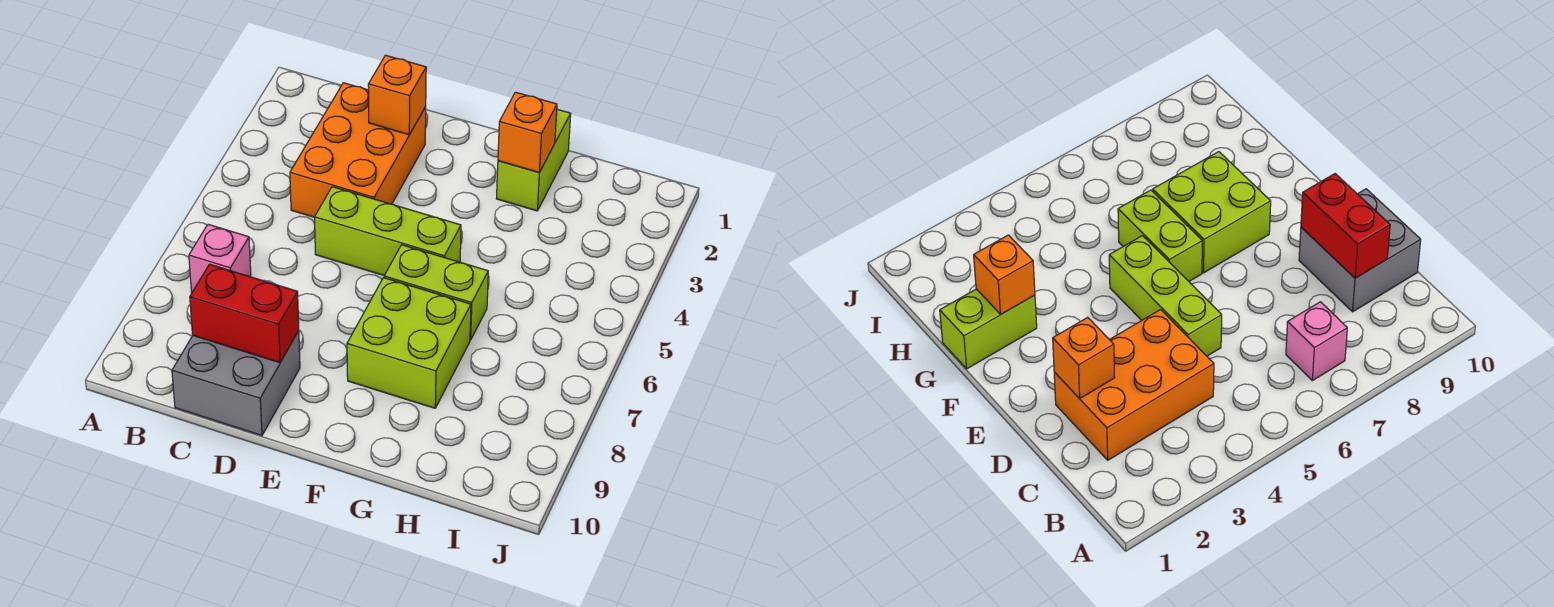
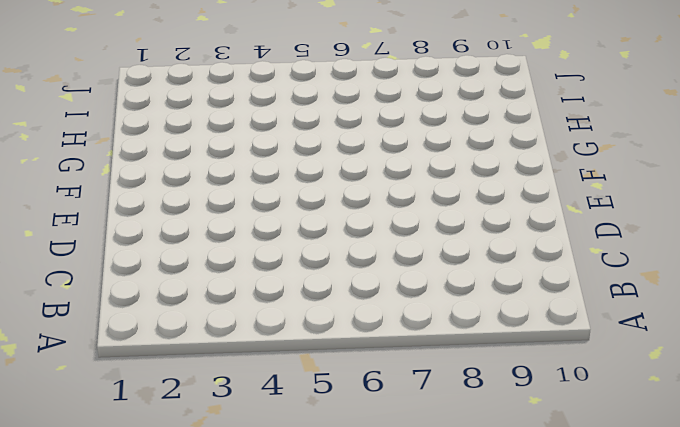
none -> pink brick B7 level 1
none -> orange brick C2:D4 level 1

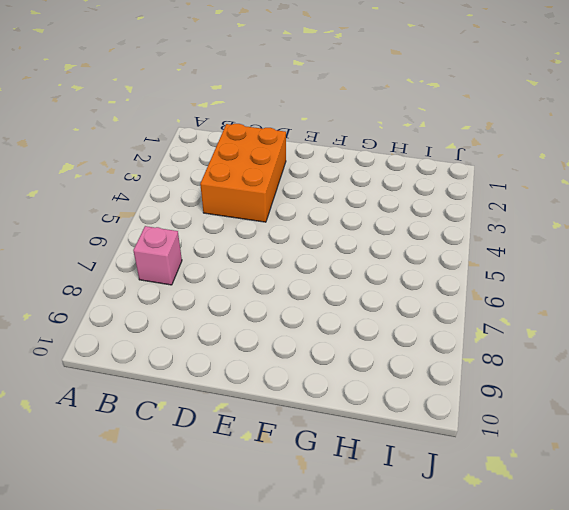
none -> grey brick C9:D10 level 1
none -> lime brick D5:F5 level 1

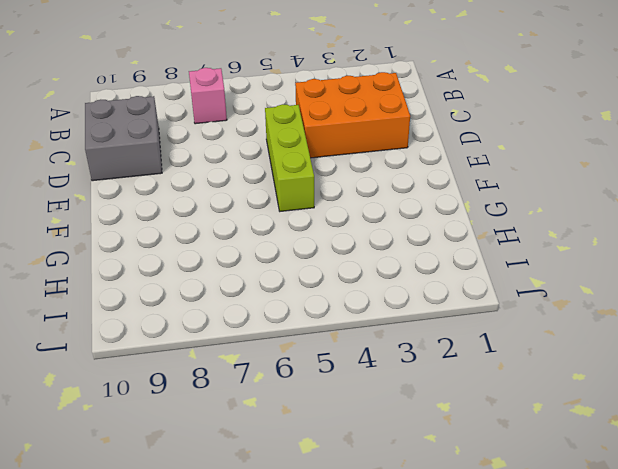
none -> lime brick F6:G6 level 1
none -> lime brick F7:G8 level 1

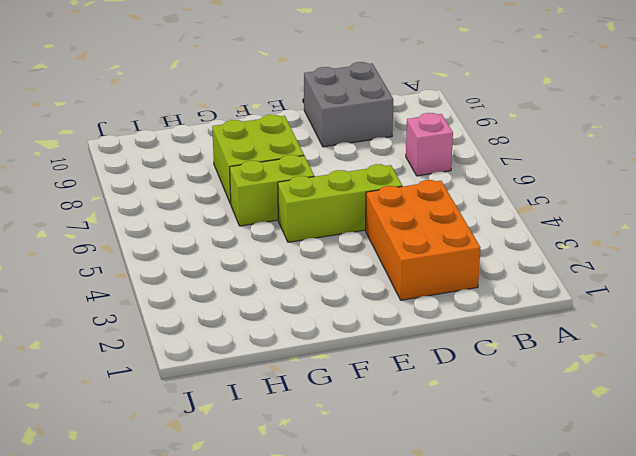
none -> lime brick G1:G2 level 1
none -> red brick C9:D9 level 2

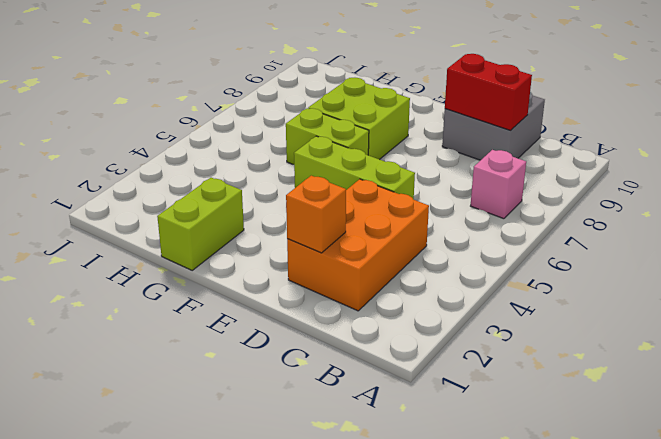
none -> orange brick G2 level 2

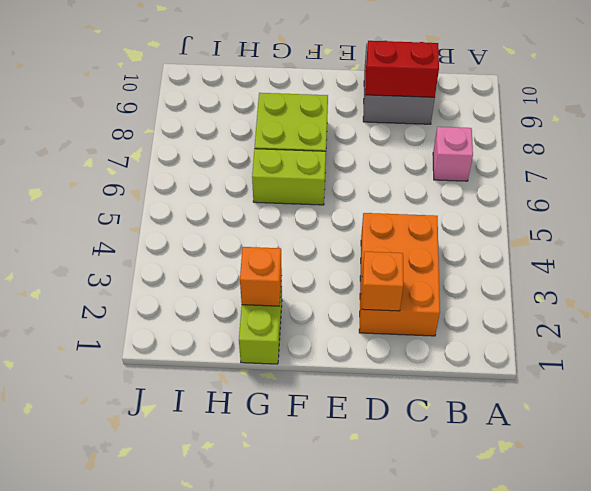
none -> lime brick D5:F5 level 1

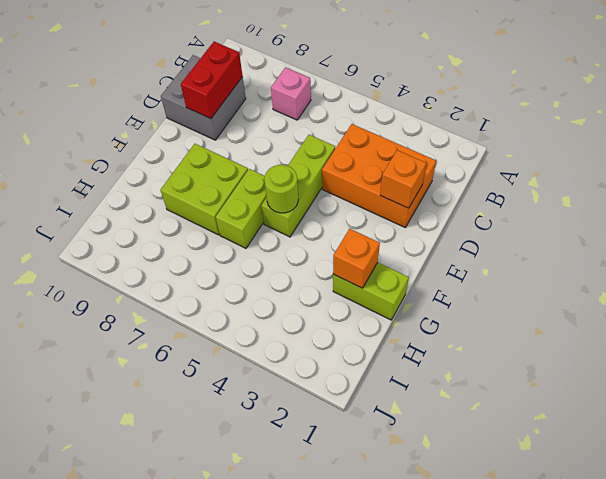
lime round brick F5 level 2 -> none

